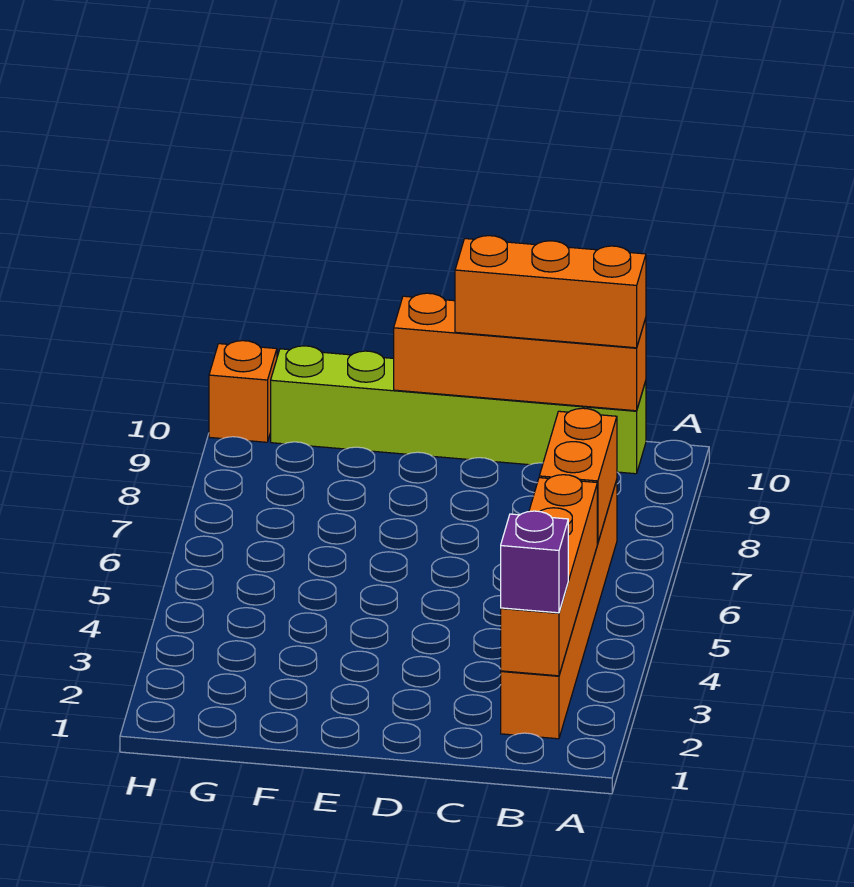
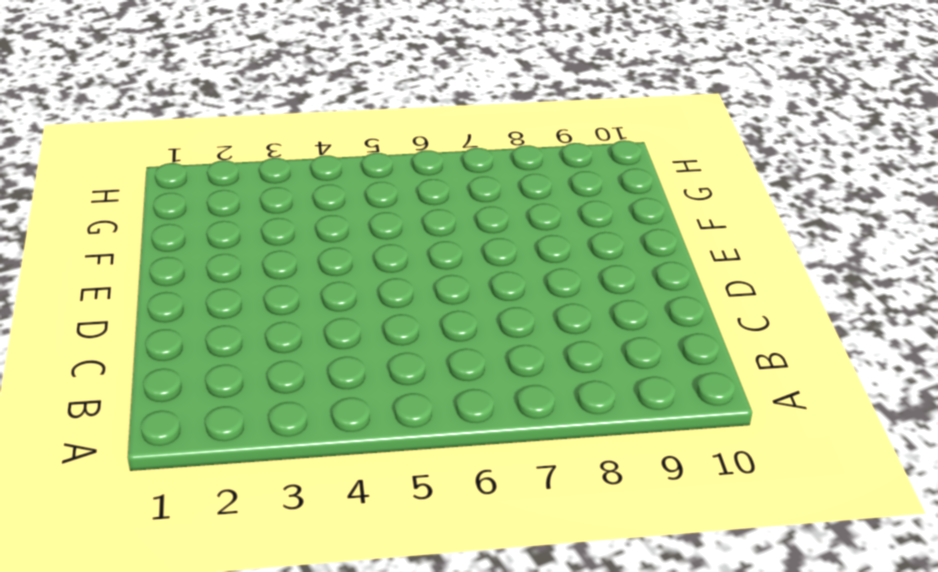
none -> orange brick B2:B7 level 1
none -> lime brick B10:G10 level 1

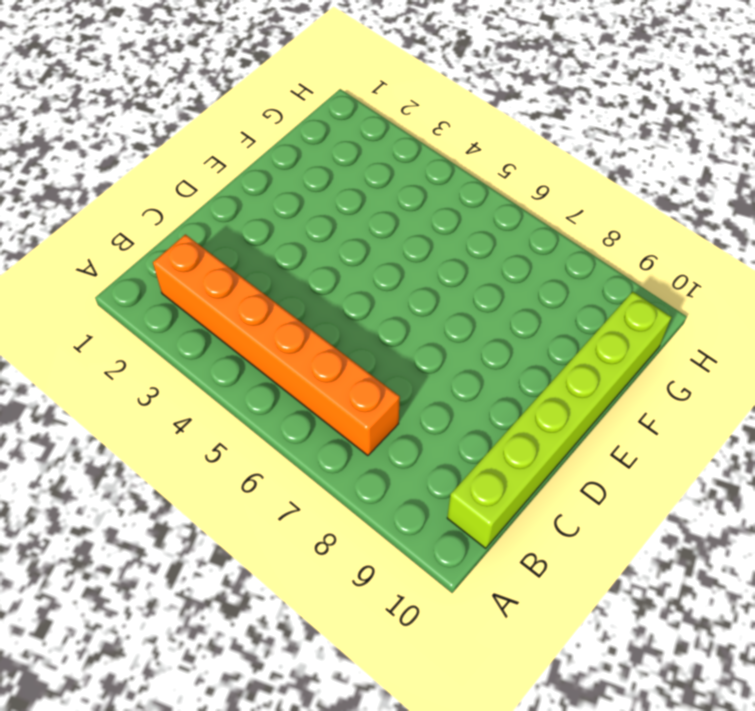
none -> orange brick H10 level 1
none -> orange brick B2:B5 level 2

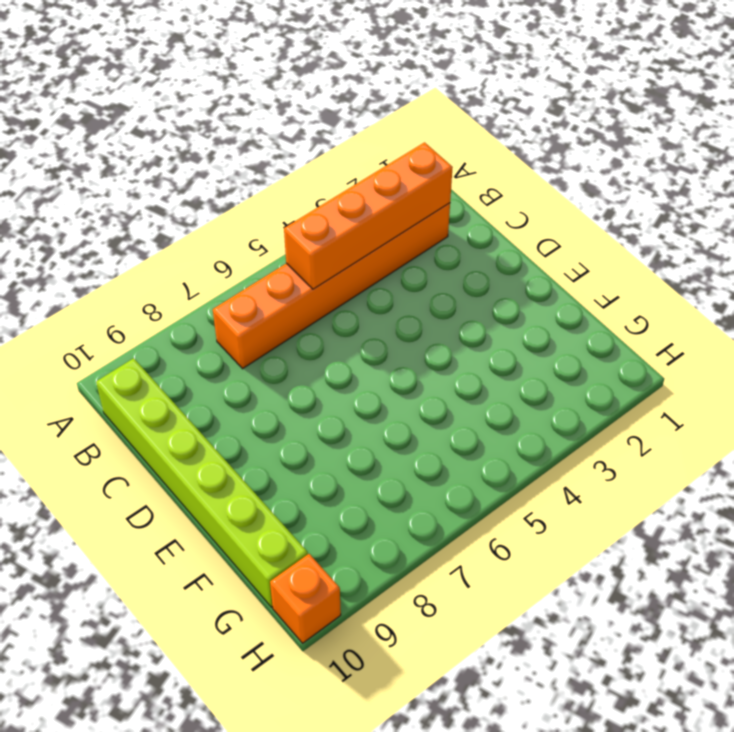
none -> orange brick B6:B7 level 2
none -> orange brick B10:E10 level 2

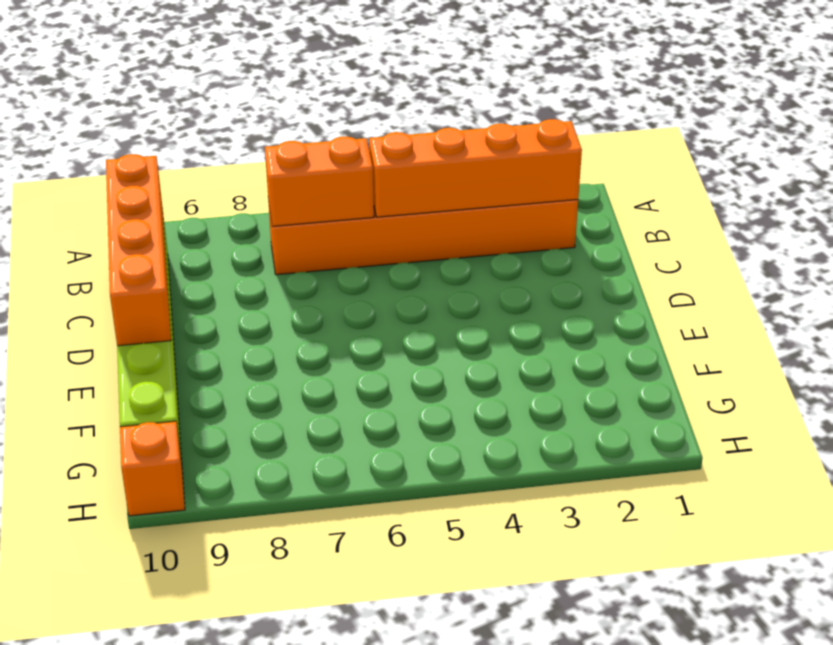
none -> purple brick B2 level 3
none -> orange brick B10:D10 level 3

